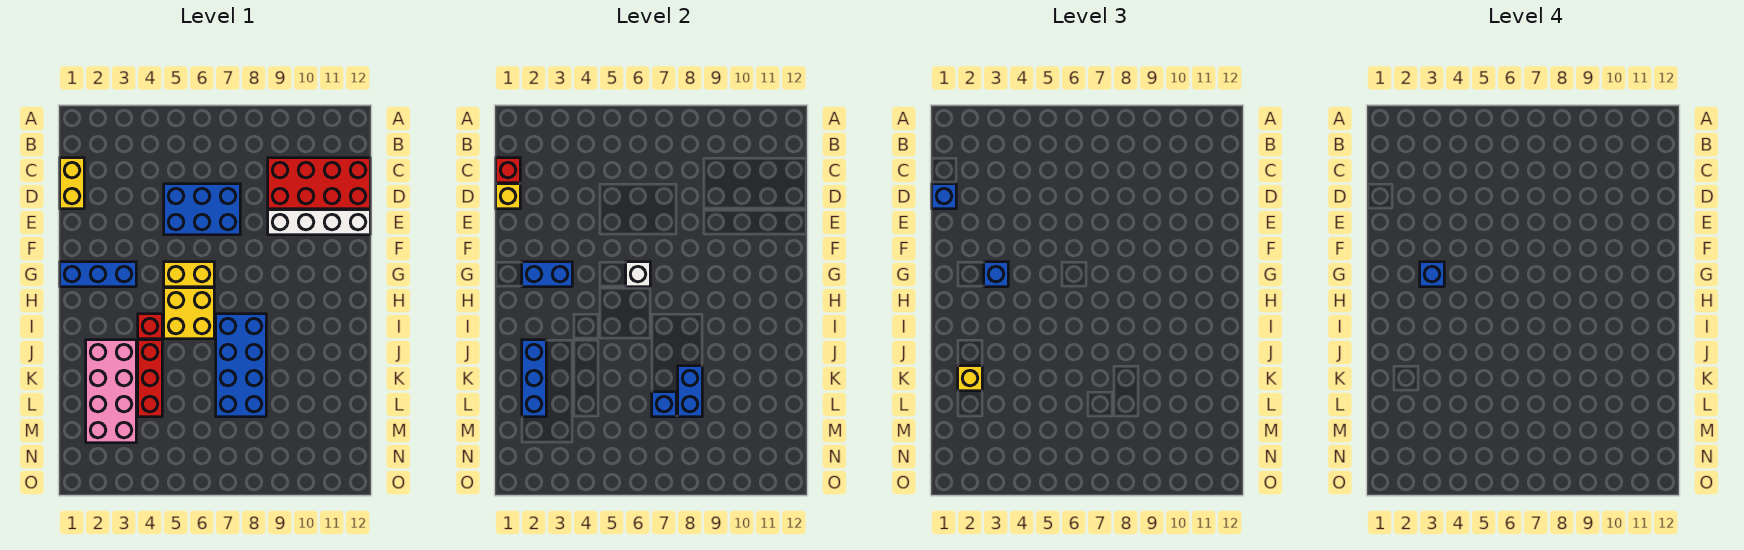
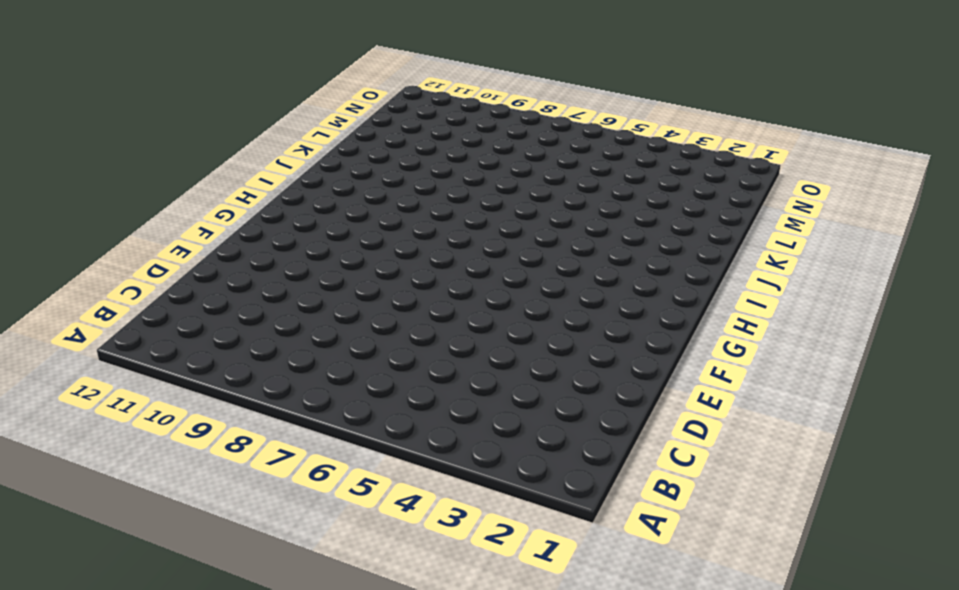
none -> yellow brick C1:D1 level 1
none -> red brick C9:D12 level 1
none -> blue brick D5:E7 level 1

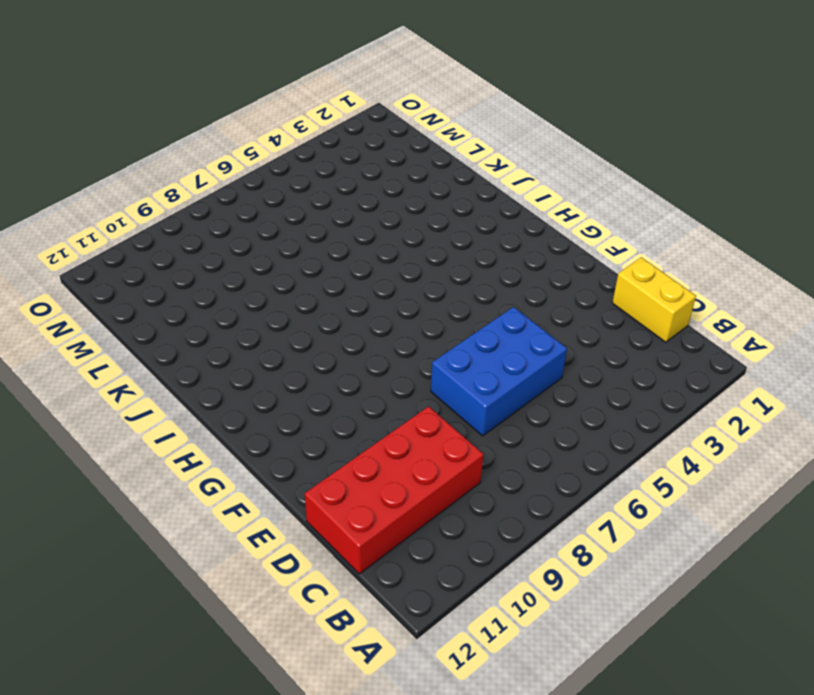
none -> white brick E9:E12 level 1
none -> blue brick G1:G3 level 1
none -> yellow brick G5:G6 level 1

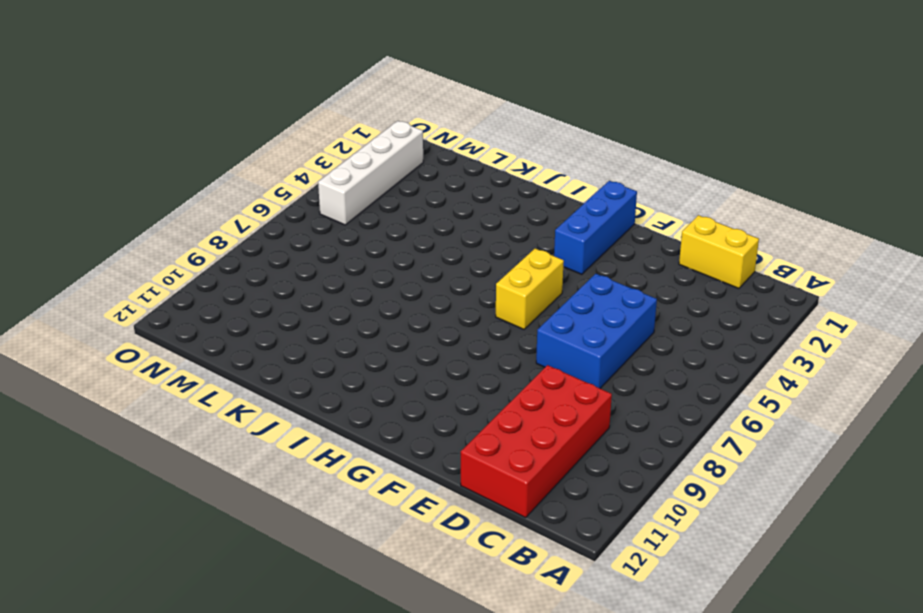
white brick N2:N5 level 1 -> white brick E9:E12 level 1
none -> yellow brick H5:I6 level 1
none -> red brick I4 level 1
none -> blue brick I7:L8 level 1

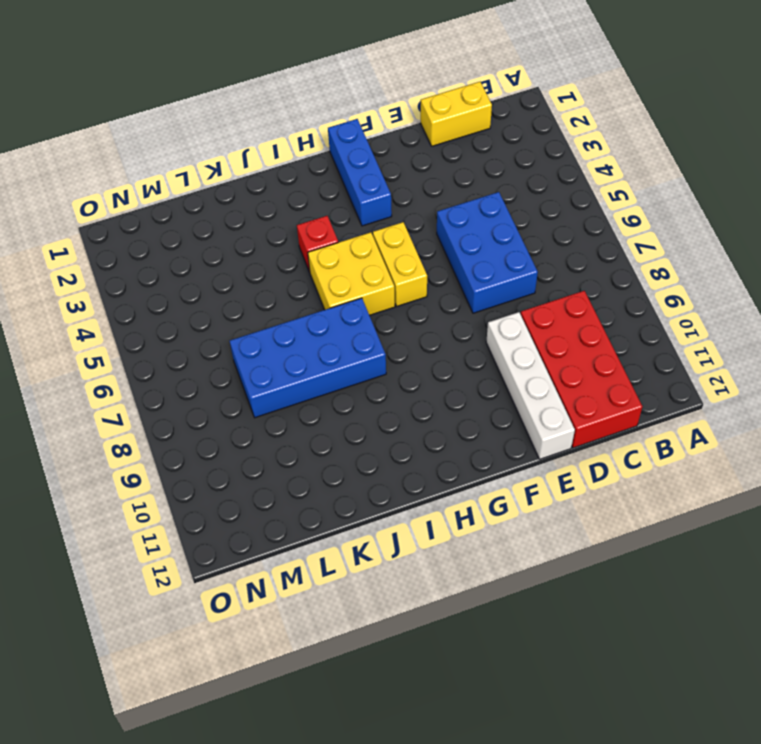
none -> pink brick J2:M3 level 1
none -> red brick J4:L4 level 1
none -> red brick C1 level 2

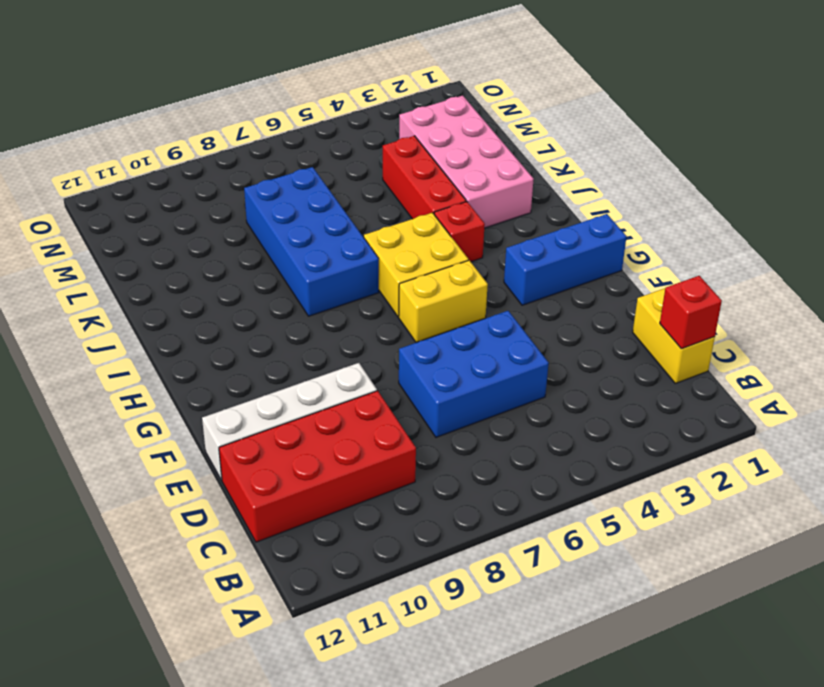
none -> yellow brick D1 level 2
none -> blue brick G2:G3 level 2
none -> white brick G6 level 2

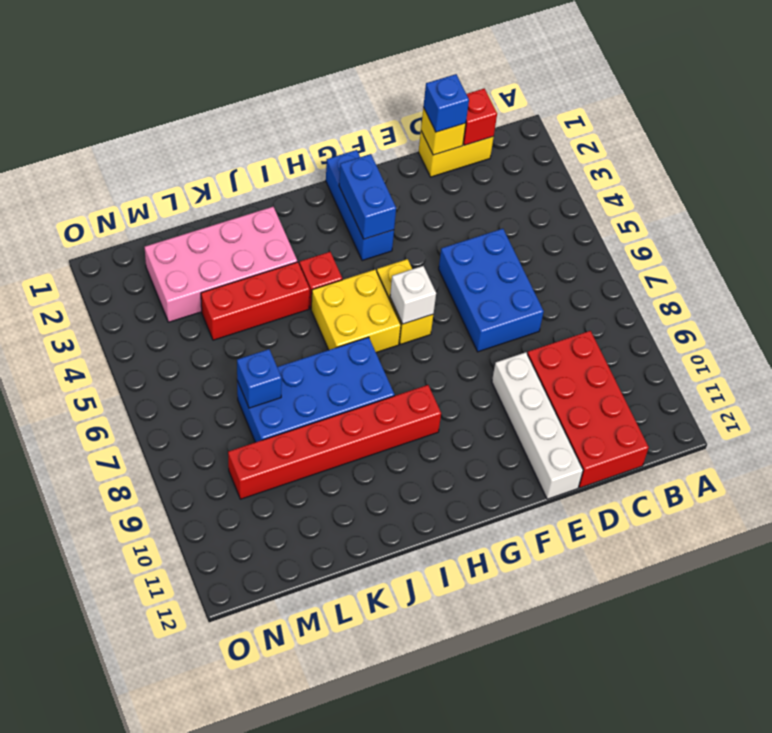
red brick H9:M9 level 1 -> none
none -> blue brick J2:L2 level 2
none -> blue brick K8:L8 level 2
none -> blue brick G3 level 3

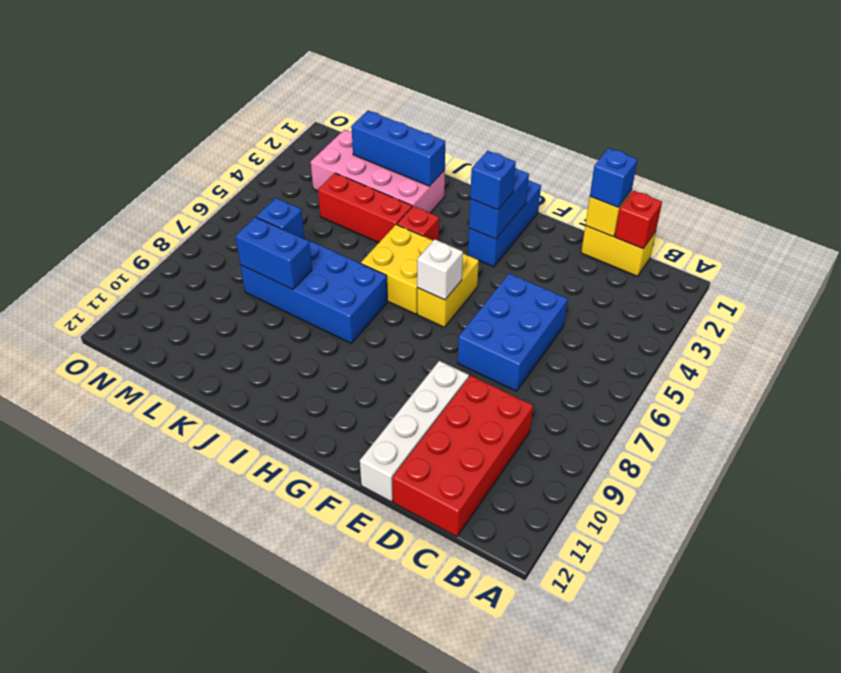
none -> yellow brick K2 level 3
none -> blue brick G3 level 4

